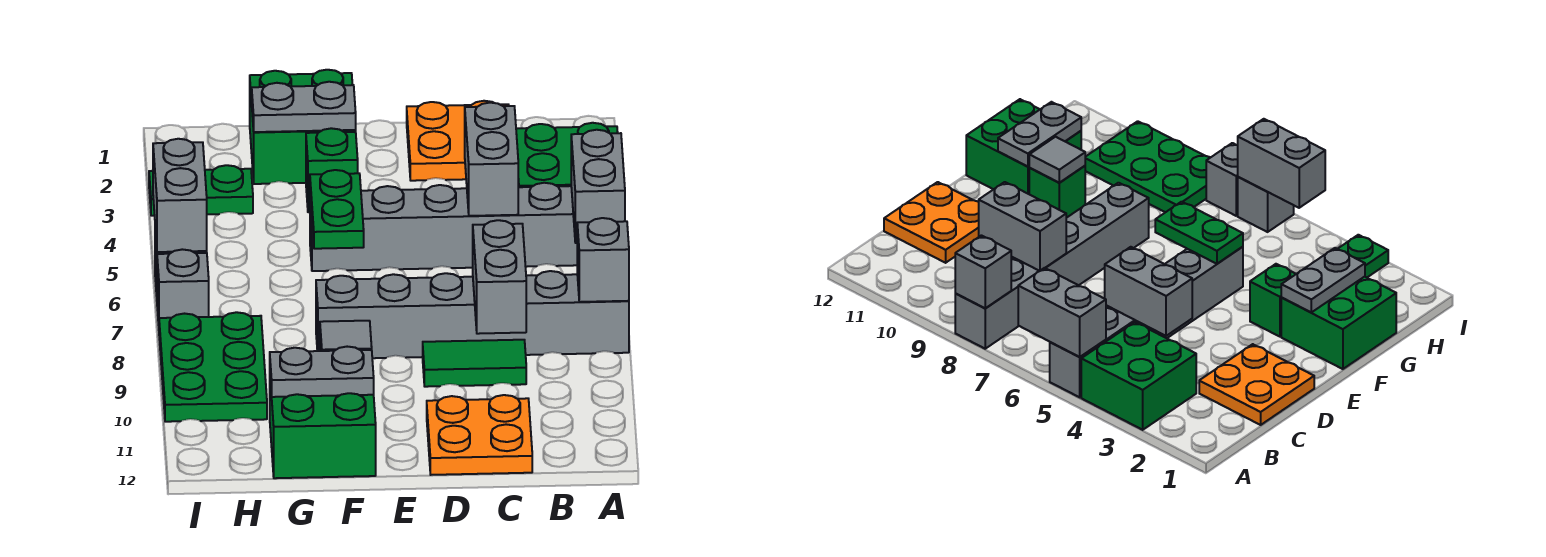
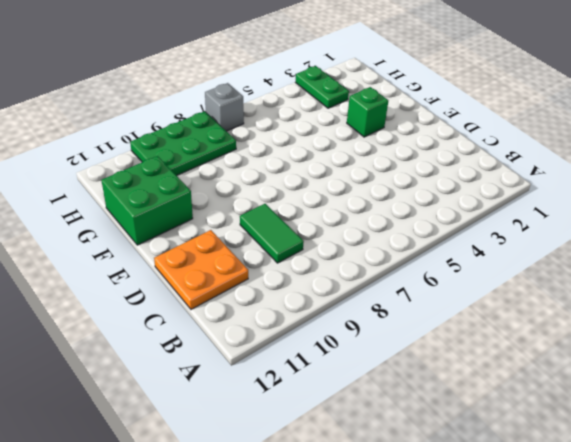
none -> green brick A3:B4 level 1
none -> grey brick A5:F5 level 1
none -> grey brick A8:F8 level 1

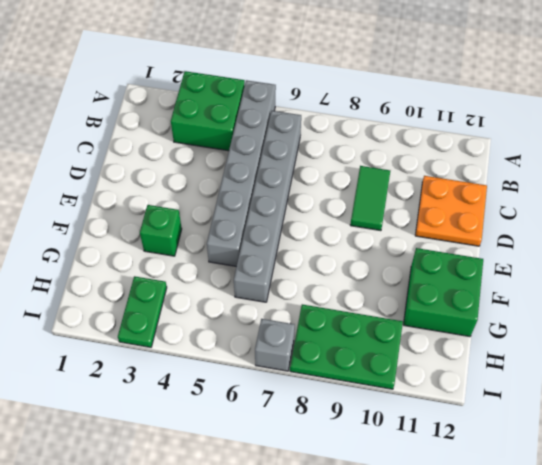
grey brick B6:G6 level 1 -> grey brick A8:F8 level 1
none -> orange plate C1:D2 level 1
none -> green brick F1:G2 level 1
none -> green brick F10 level 1

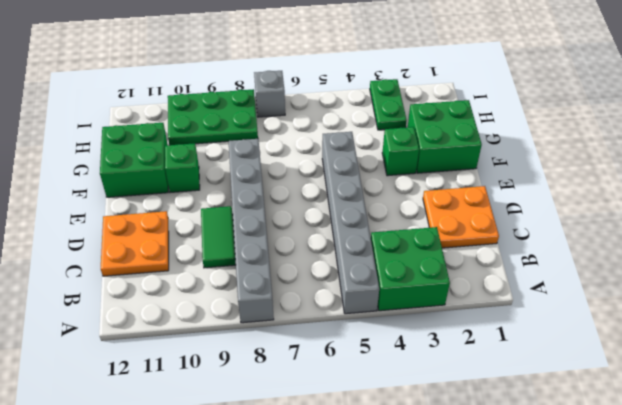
none -> grey brick I6 level 1
none -> grey brick A5:A6 level 2
none -> grey brick A8 level 2

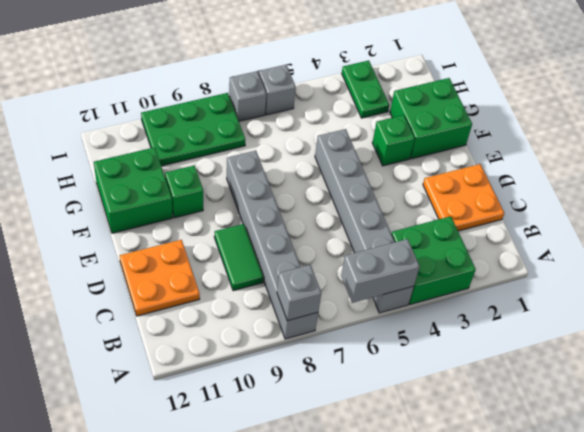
none -> grey brick C4:C5 level 2
none -> grey brick C8:C9 level 2
none -> grey plate F2:G2 level 2

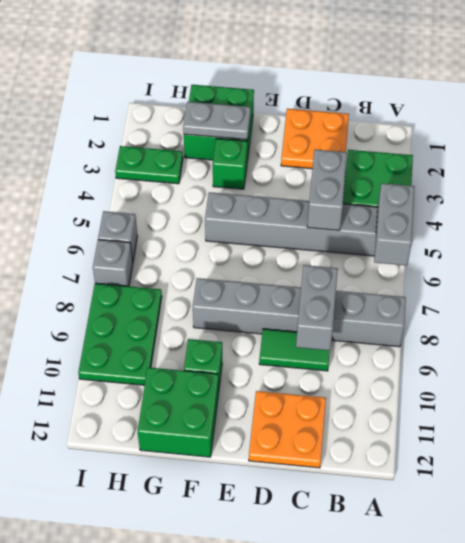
none -> grey brick A8 level 2
none -> green plate F5:F6 level 2
none -> grey tile F10 level 2

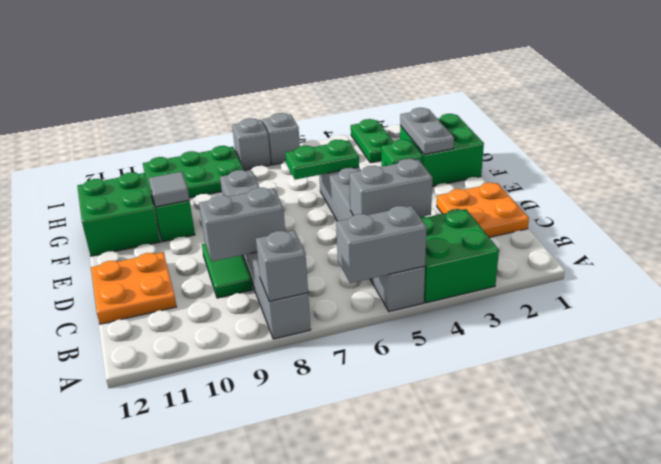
none -> grey plate F11:G11 level 2
none -> grey brick I5:I6 level 2

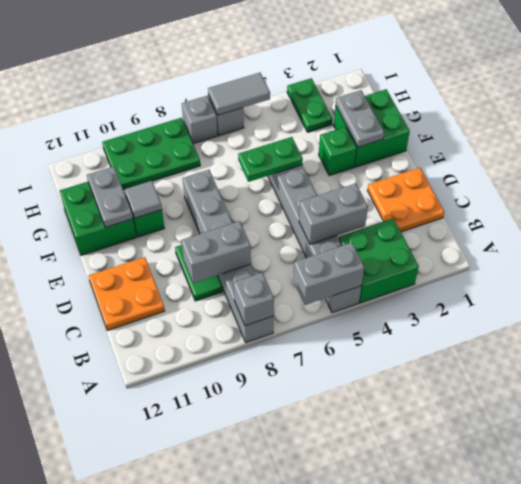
grey tile I5:I6 level 2 -> grey brick I5:I6 level 2

